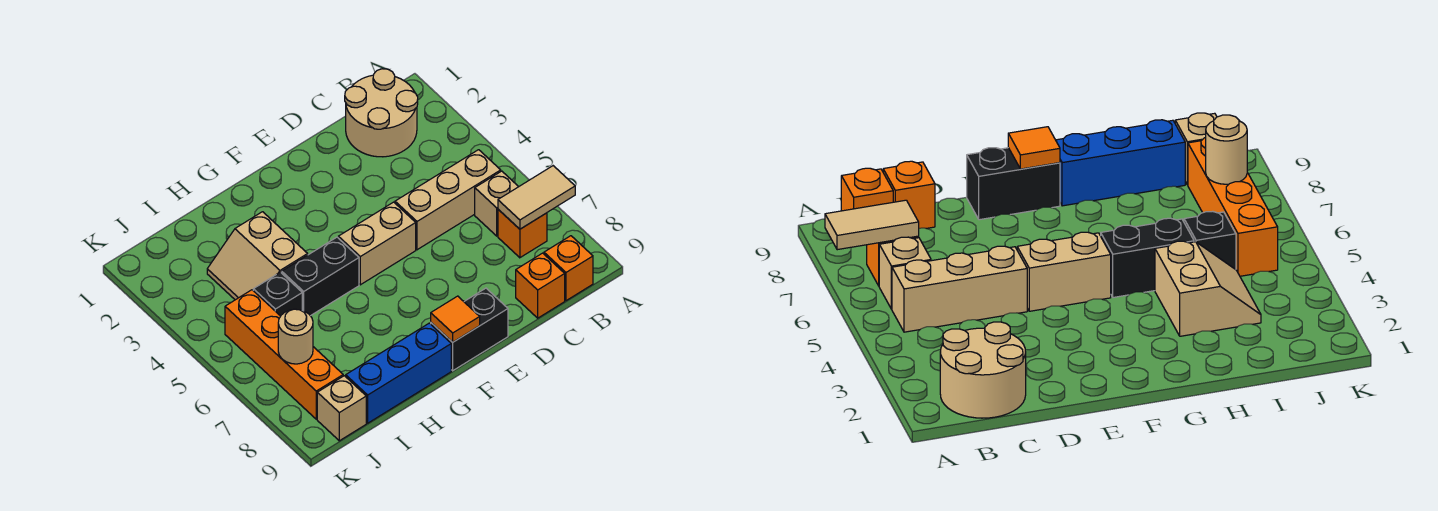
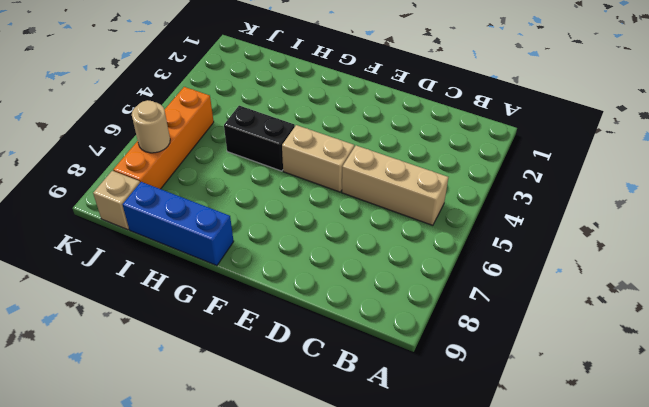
none -> tan round brick B1:C2 level 1
none -> tan brick B6 level 1
none -> orange brick B7 level 1

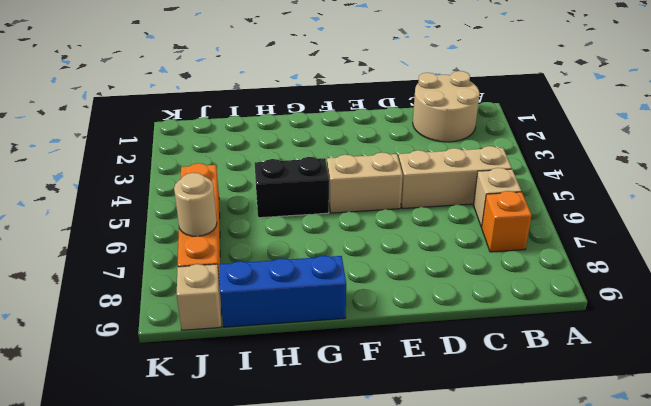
none -> orange brick B9 level 1
none -> orange brick C9 level 1
none -> black brick E9:F9 level 1

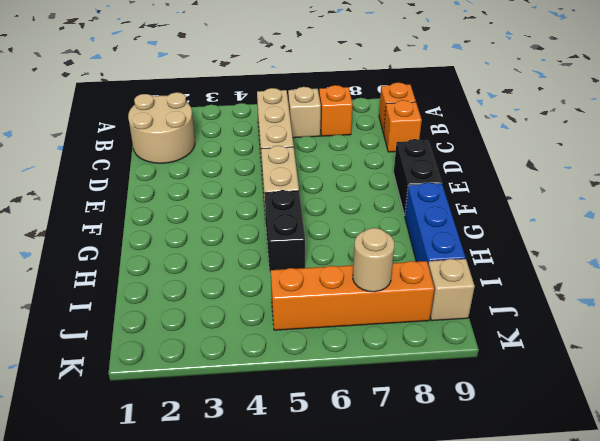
none -> tan slope H3:I4 level 1 top H
none -> black brick I5 level 1
none -> tan tile A7:B7 level 2

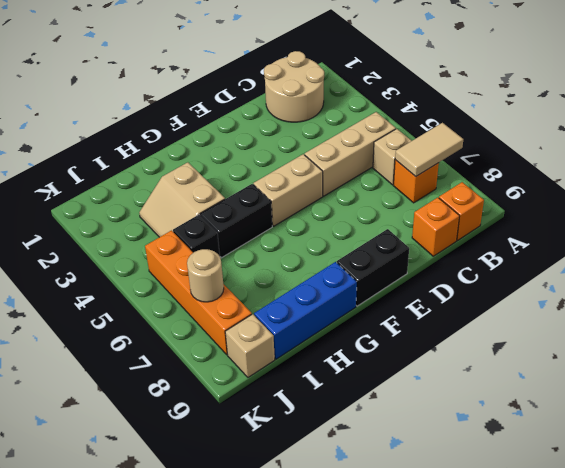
none -> orange tile F9 level 2

